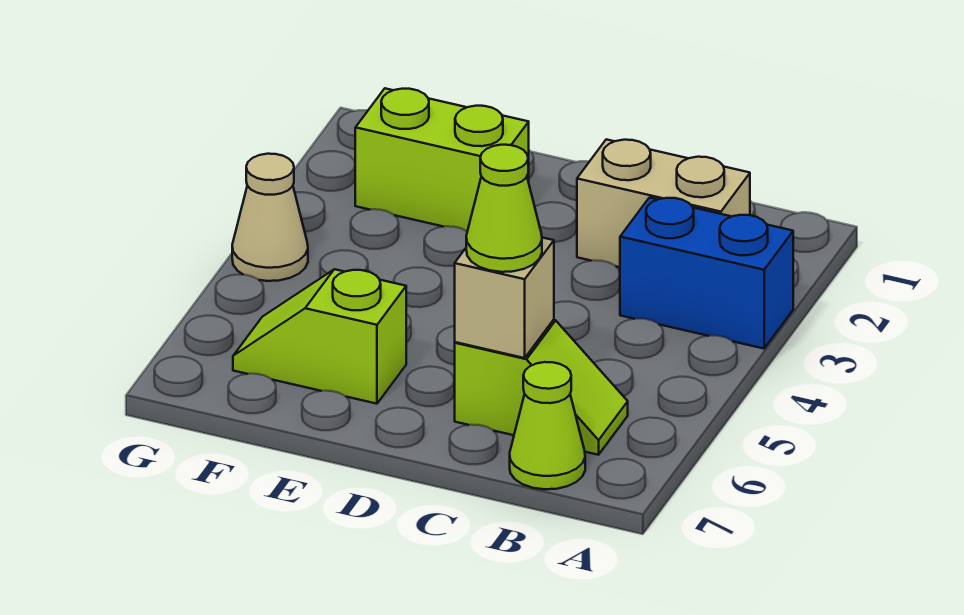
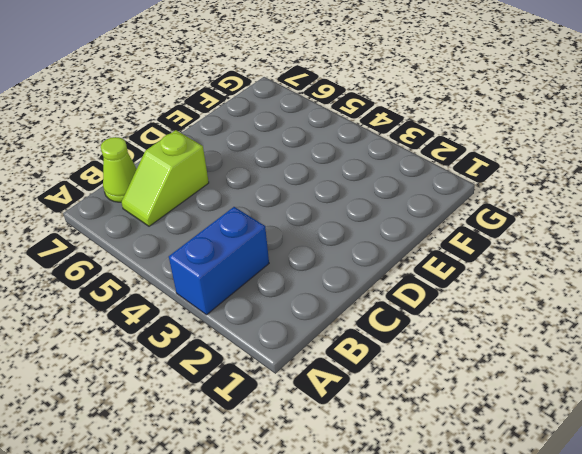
none -> tan brick B2:C2 level 1
none -> lime brick E2:F2 level 1

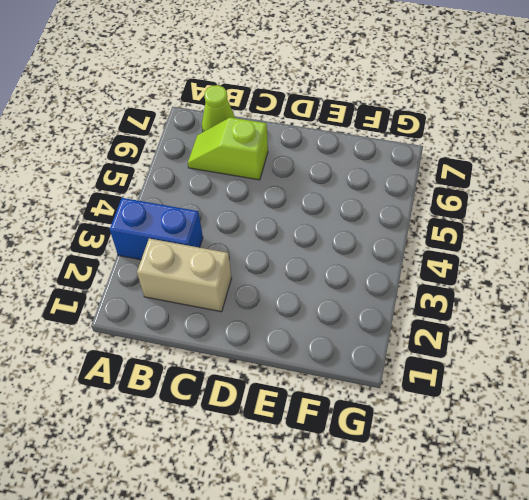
none -> lime brick E2:F2 level 1
none -> lime slope E6:F6 level 1 top E

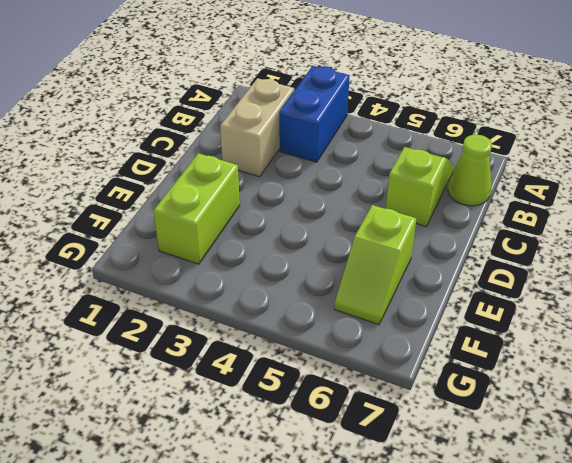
none -> tan cone G4 level 1
none -> tan brick C6 level 2

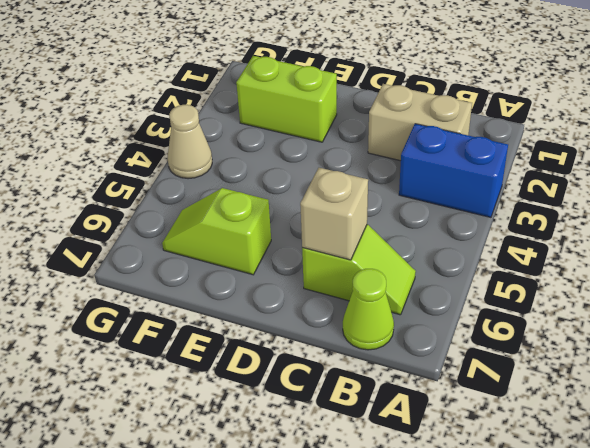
none -> lime cone C6 level 3

